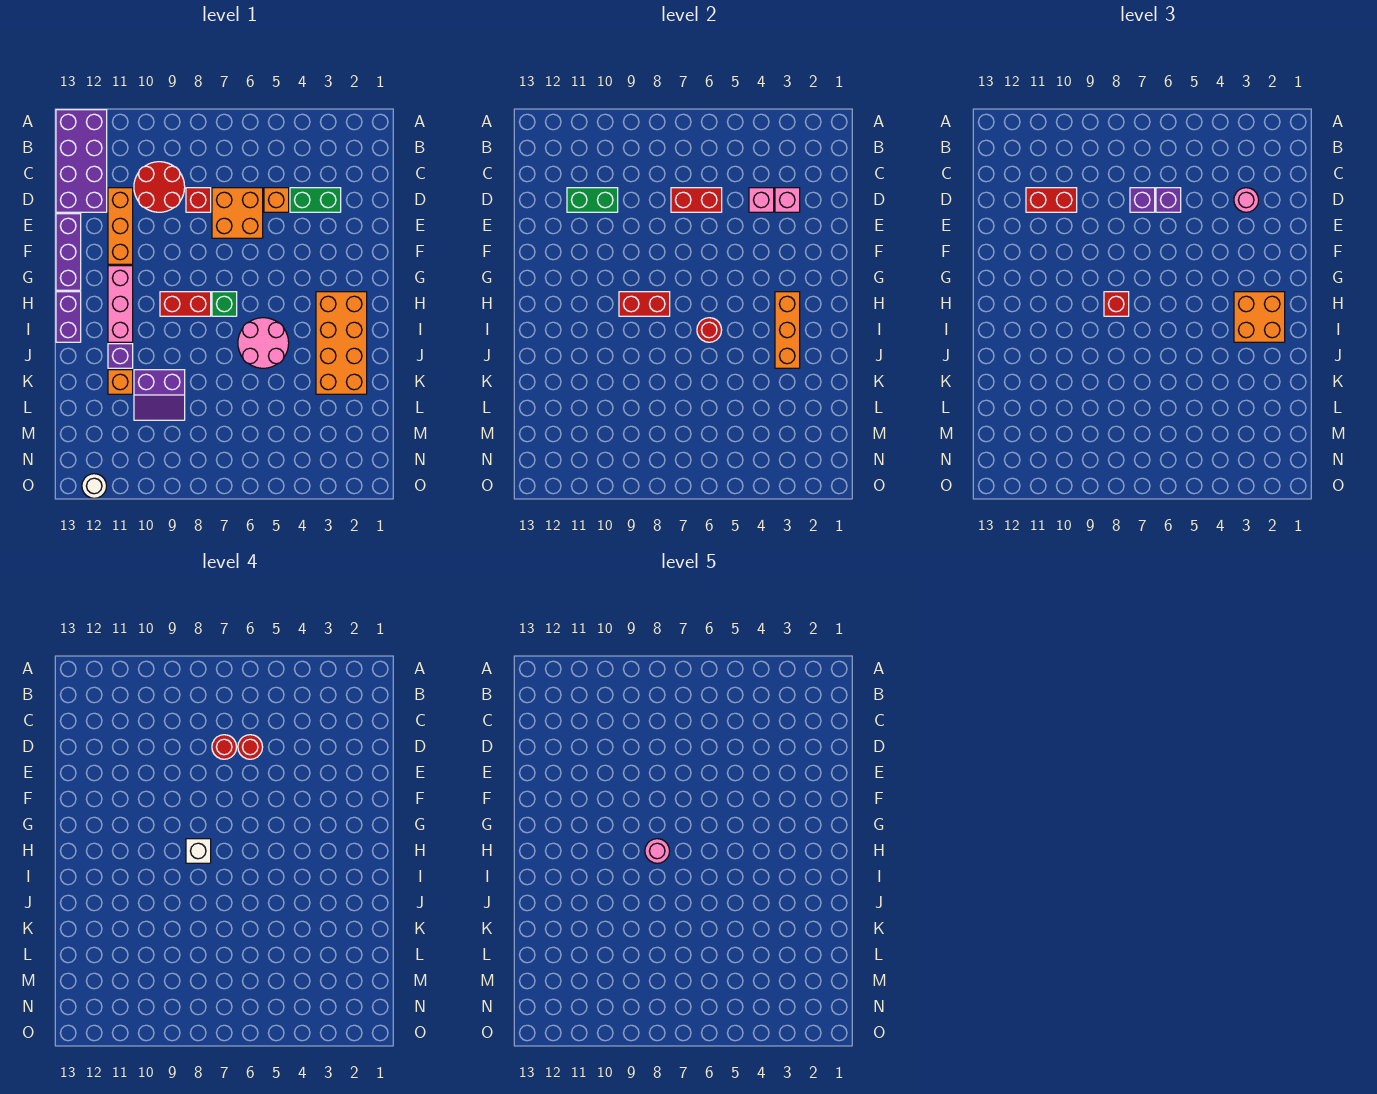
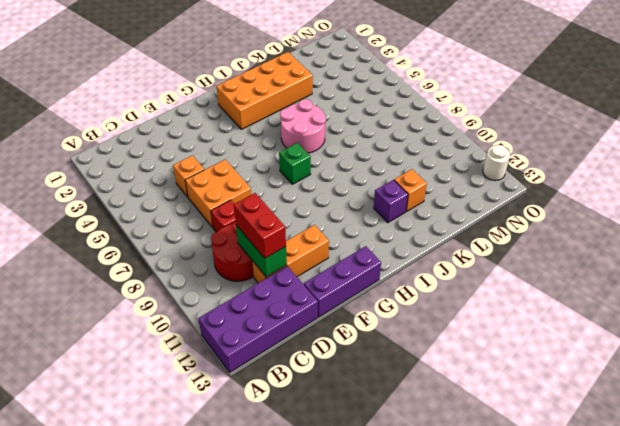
none -> green brick D3:D4 level 1
none -> pink brick G11:I11 level 1
none -> red brick H8:H9 level 1
none -> purple brick H13:I13 level 1

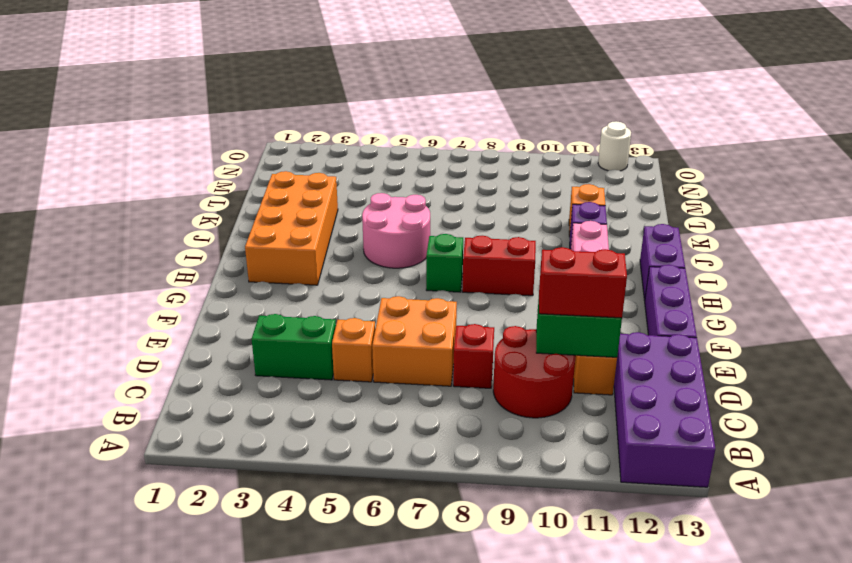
none -> purple slope K9:L10 level 1 top K
none -> pink brick D3 level 2
none -> pink brick D4 level 2
none -> red brick D6:D7 level 2

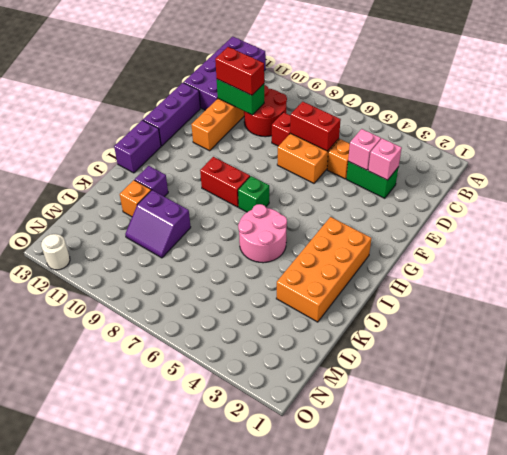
none -> pink brick G11:I11 level 1
none -> orange brick H3:J3 level 2
none -> red brick H8:H9 level 2
none -> red round brick I6 level 2

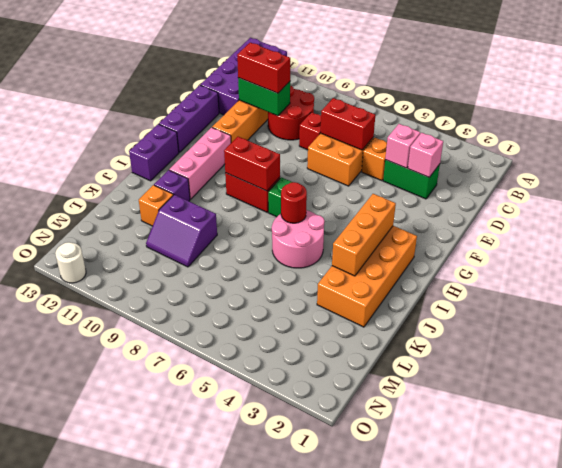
none -> pink round brick D3 level 3
none -> purple brick D6 level 3
none -> purple brick D7 level 3
none -> orange brick H2:I3 level 3

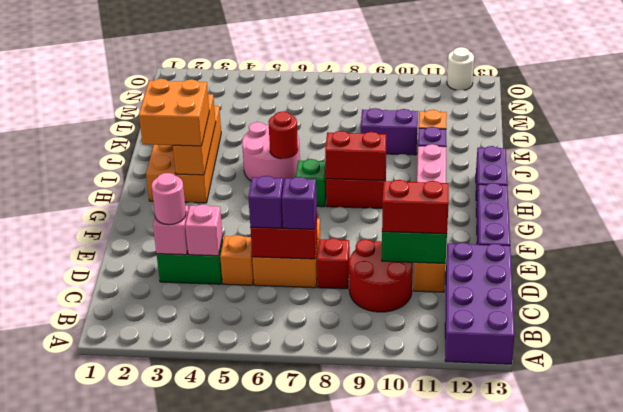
none -> red brick H8 level 3
none -> red round brick D6 level 4
none -> red round brick D7 level 4
none -> white brick H8 level 4

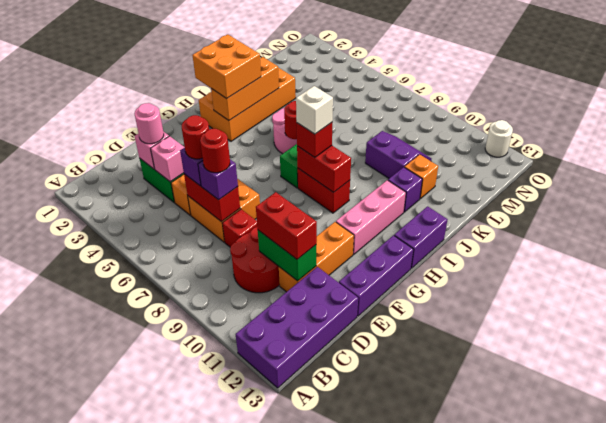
none -> pink round brick H8 level 5

